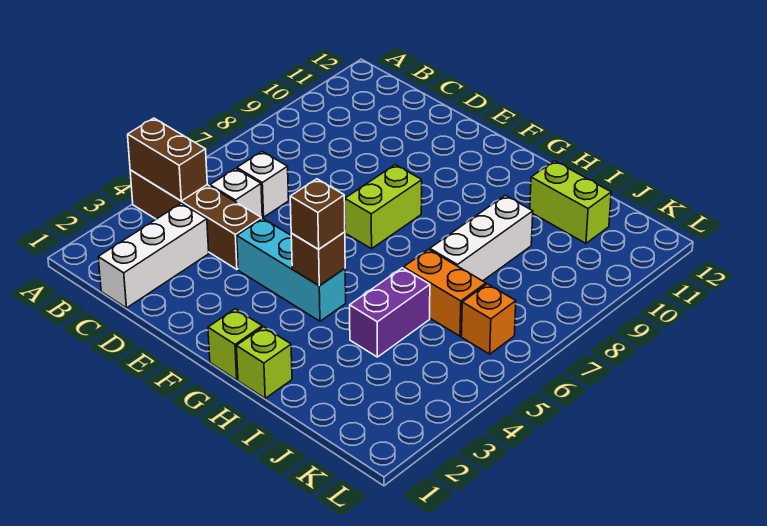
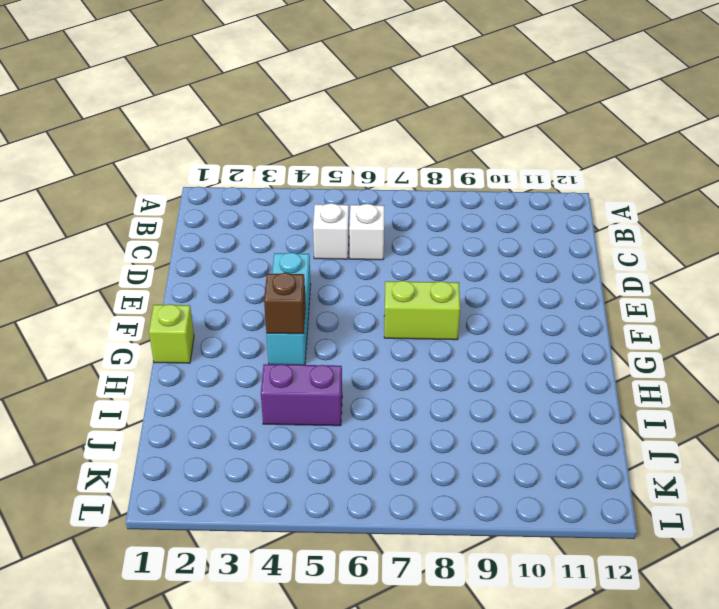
none -> brown brick A4:D4 level 1
none -> white brick C1:C3 level 1
none -> lime brick H1 level 1

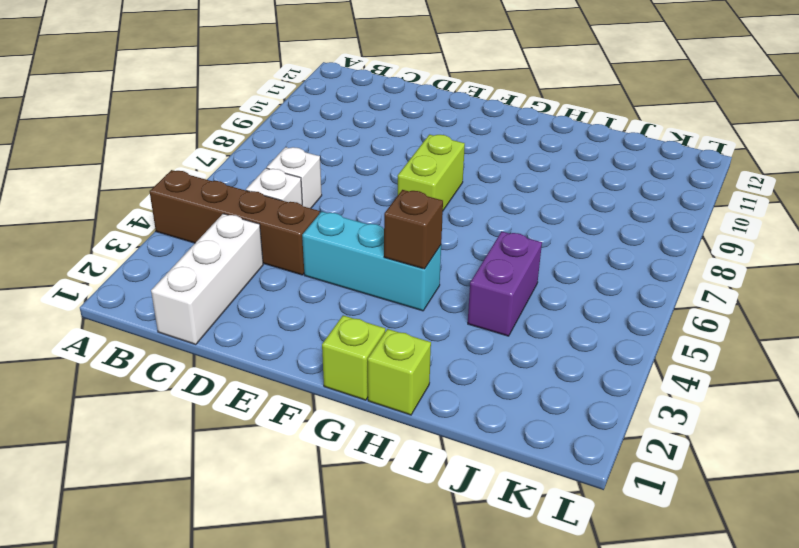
none -> orange brick I6:J6 level 1
none -> white brick I7:I9 level 1
none -> lime brick I11:J11 level 1

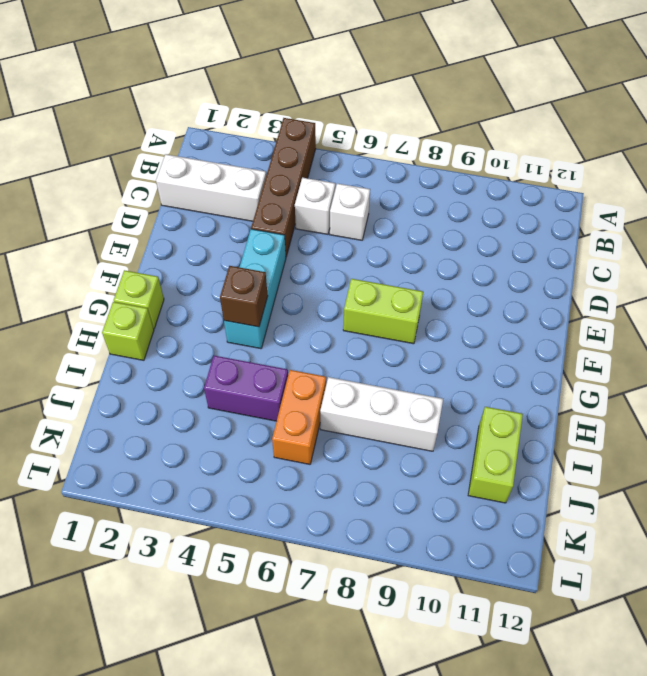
none -> orange brick K6 level 1
none -> brown brick A4:B4 level 2
none -> brown brick G4 level 3

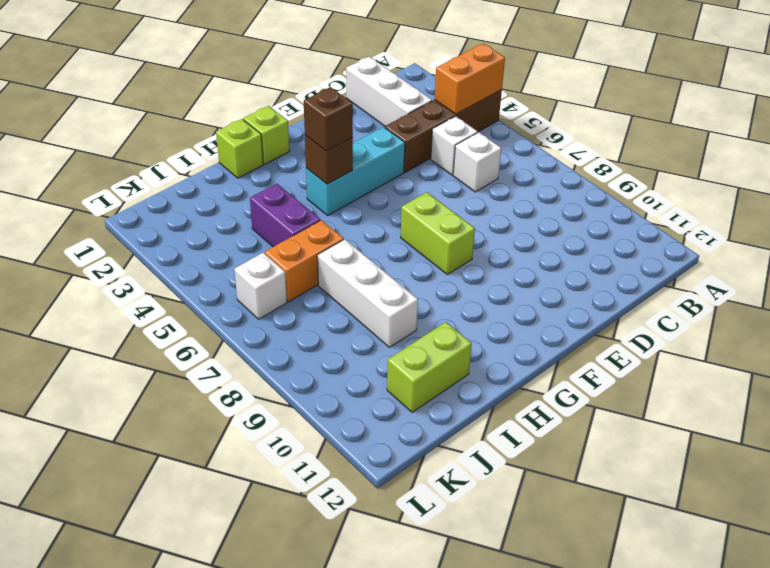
orange brick A4:B4 level 2 -> brown brick A4:B4 level 2
white brick K6 level 1 -> orange brick K6 level 1

